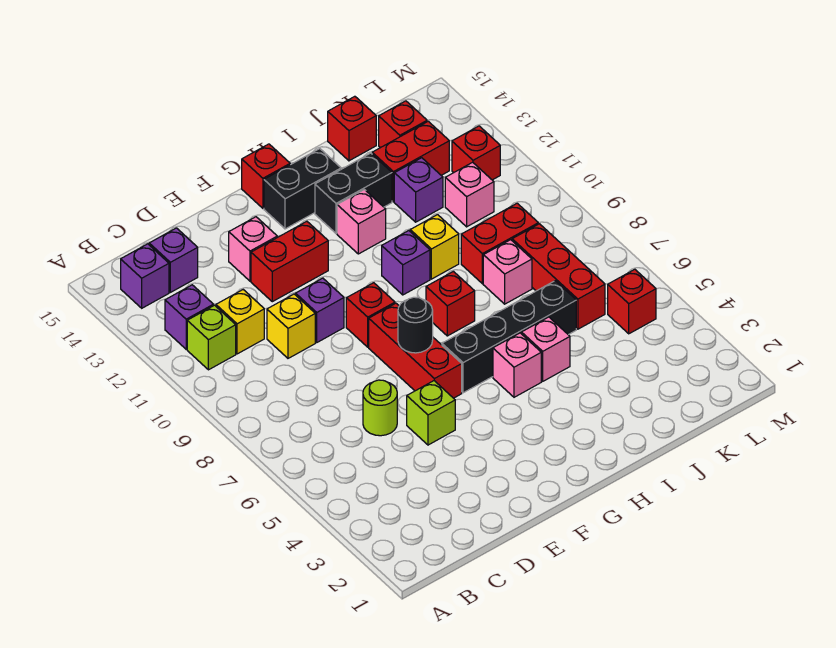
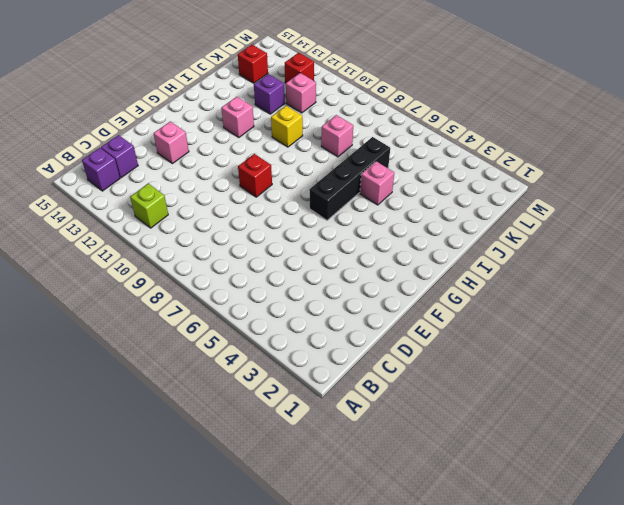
none -> purple brick B12 level 1
none -> yellow brick C11 level 1
none -> lime round brick D6 level 1
none -> yellow brick D10 level 1

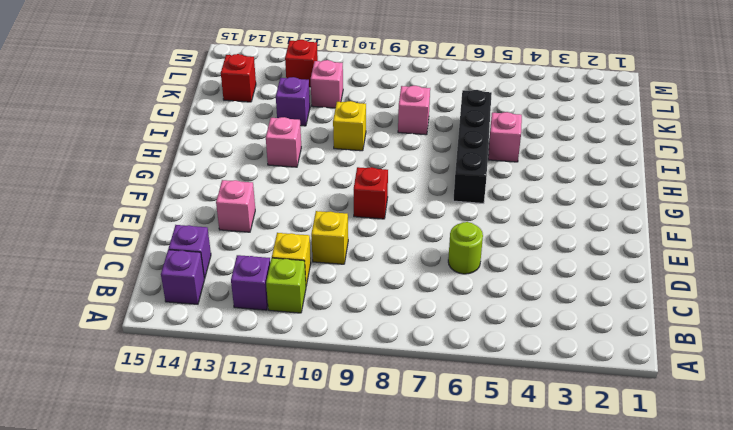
none -> lime brick E5 level 1
none -> purple brick E10 level 1
none -> red brick E12:F12 level 1
none -> red brick F6:F8 level 1

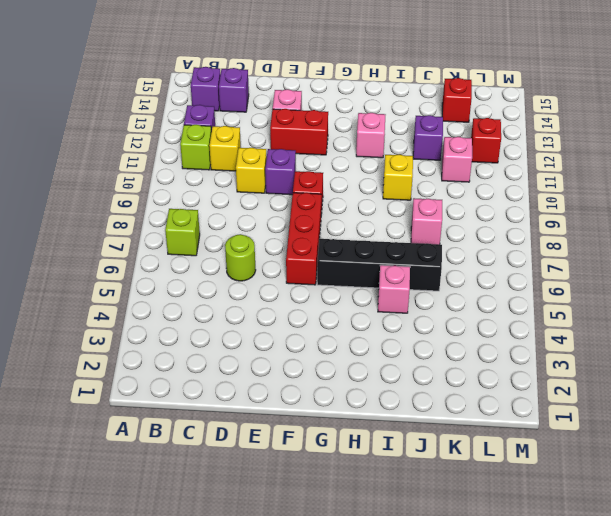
lime brick B7 level 1 -> lime brick E5 level 1
none -> black brick G14:H14 level 1
none -> red brick G15 level 1
none -> pink brick H5 level 1
none -> red brick H8 level 1

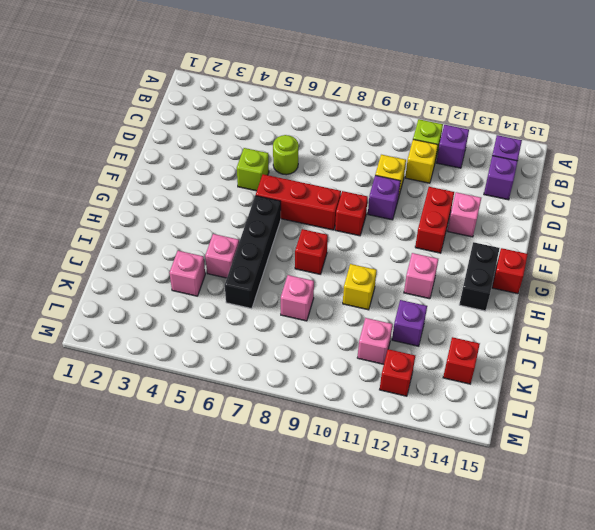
pink brick J4 level 1 -> pink brick H5 level 1
none -> purple brick H10 level 1
none -> black brick H13:I13 level 1
none -> red brick J9:K9 level 1
none -> red brick J13:K13 level 1

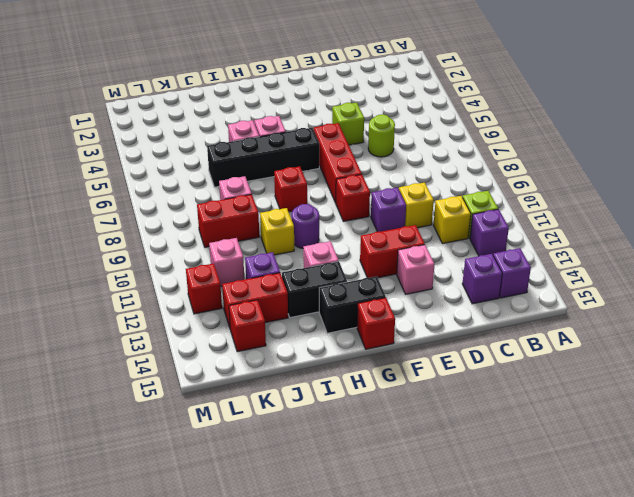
purple round brick H10 level 1 -> purple brick H10 level 1
none -> red brick J15 level 1
none -> red brick K6:K8 level 1
none -> red brick L5 level 1
none -> black round brick F7 level 2

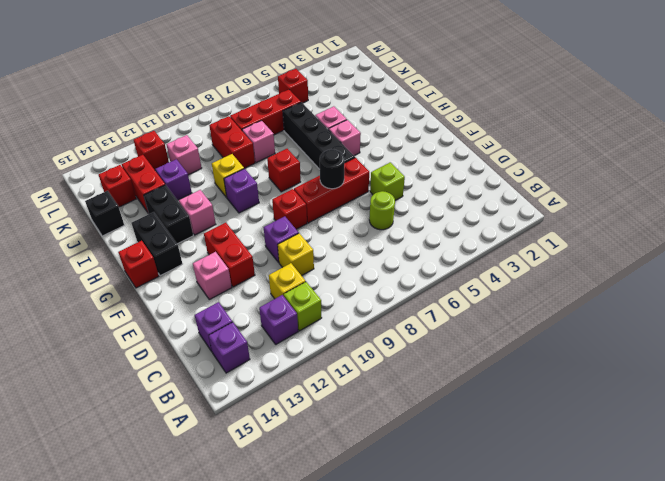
black brick J15 level 1 -> red brick J15 level 1

